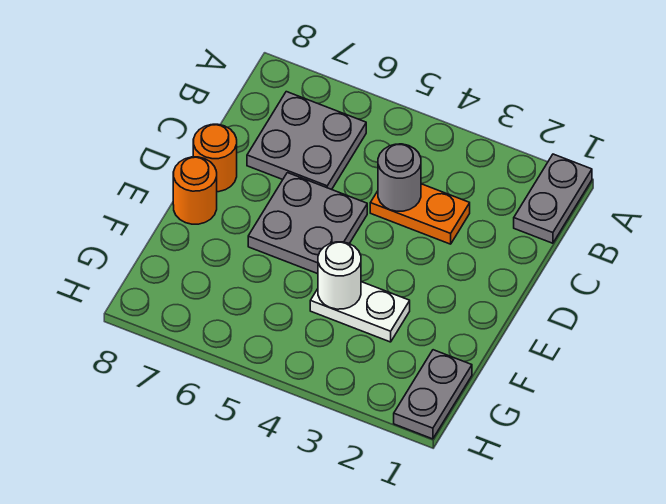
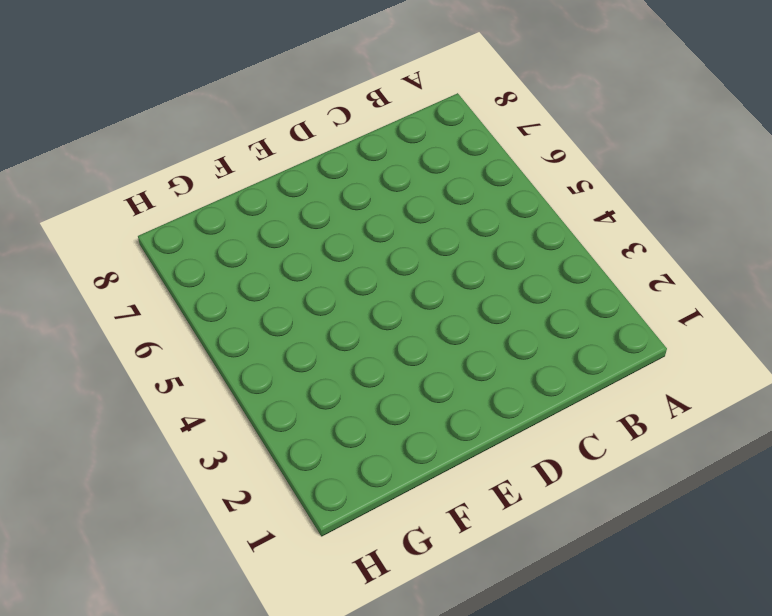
none -> grey plate A1:B1 level 1
none -> grey plate B6:C7 level 1

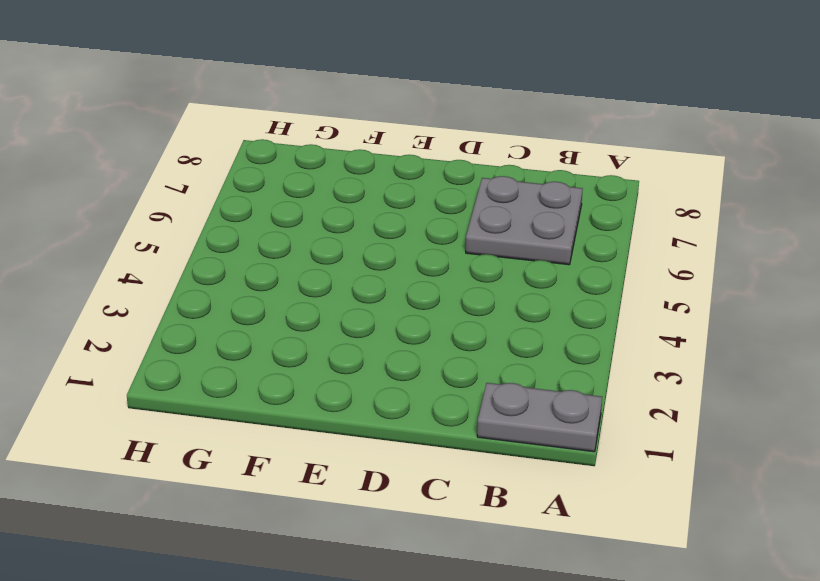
none -> orange plate C3:C4 level 1
none -> grey plate D5:E6 level 1

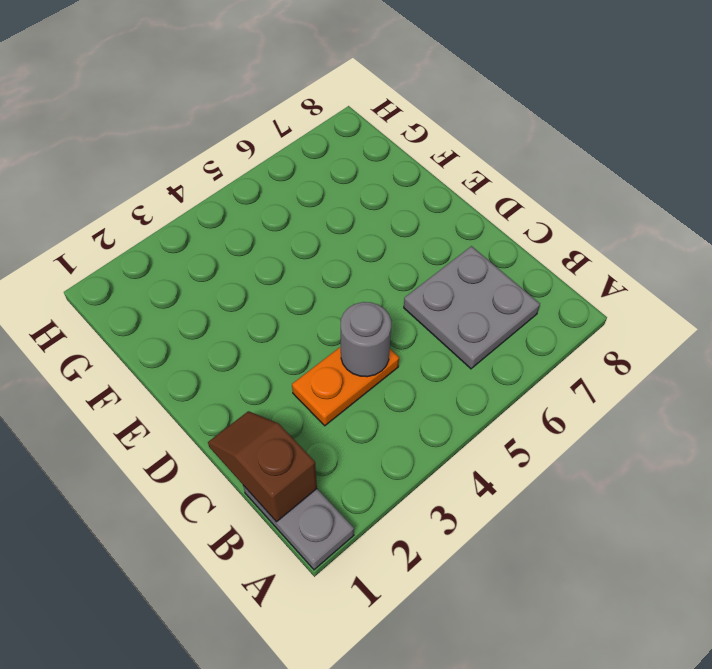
brown slope B1:C1 level 2 top B -> none
none -> grey plate D5:E6 level 1
none -> orange round brick D8 level 1

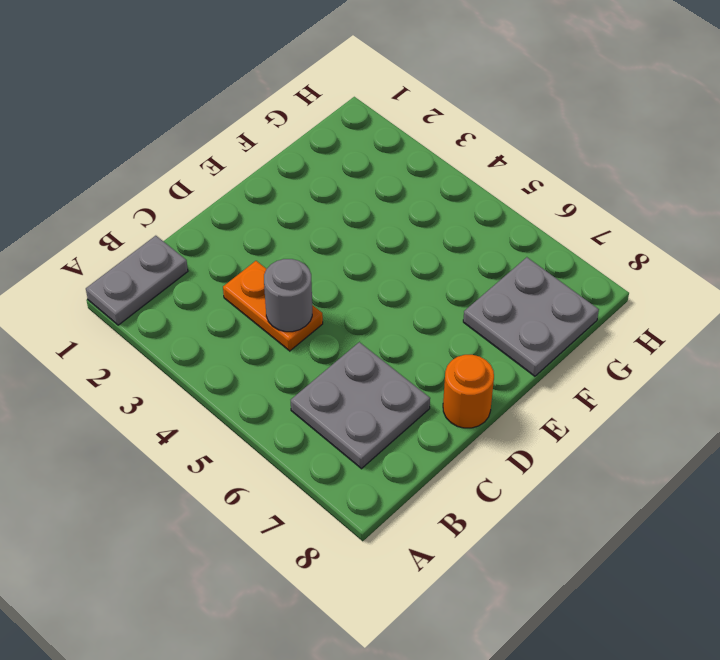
grey plate F7:G8 level 1 -> grey plate D5:E6 level 1
none -> orange round brick E8 level 1
none -> white plate F3:F4 level 1

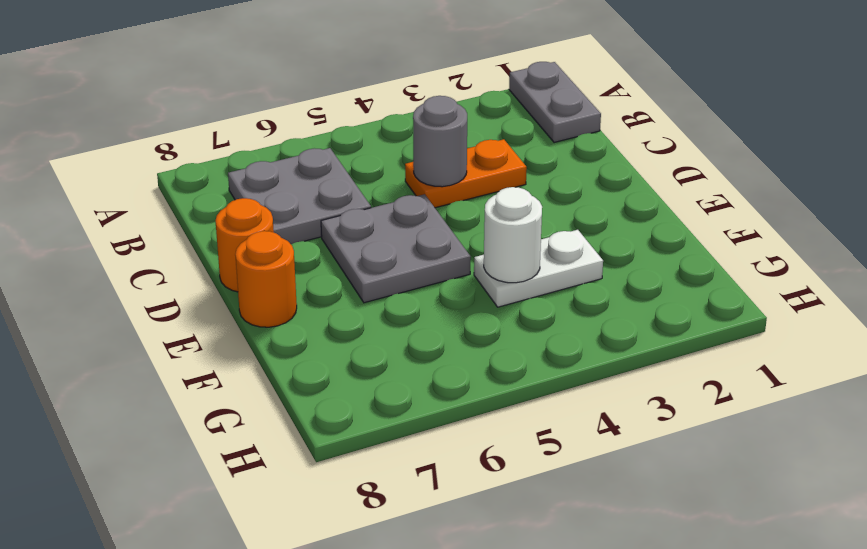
none -> grey plate G1:H1 level 1

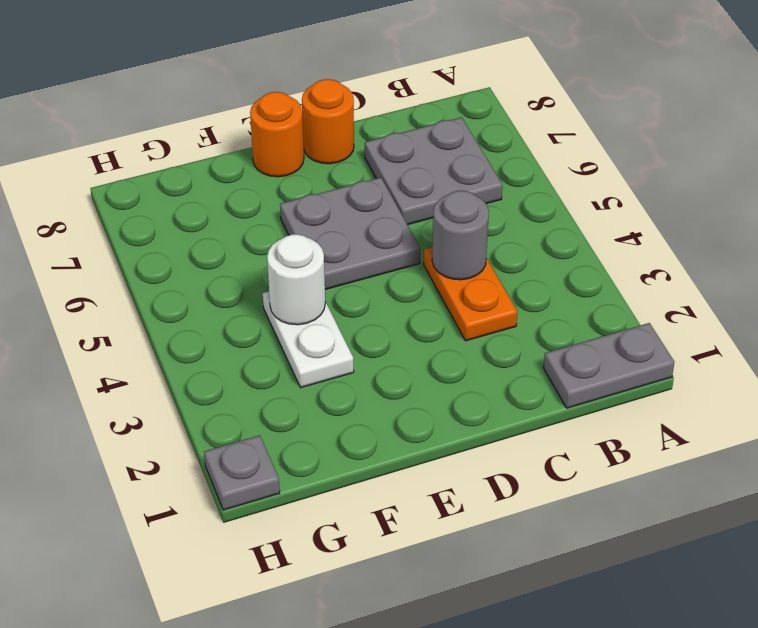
grey plate H1 level 1 -> grey plate G1:H1 level 1

